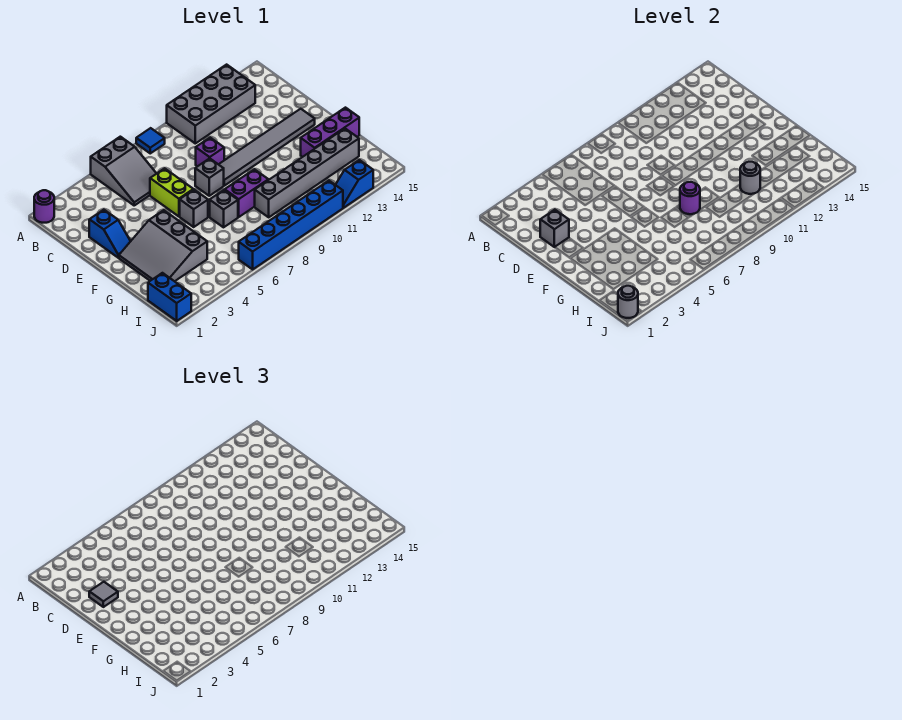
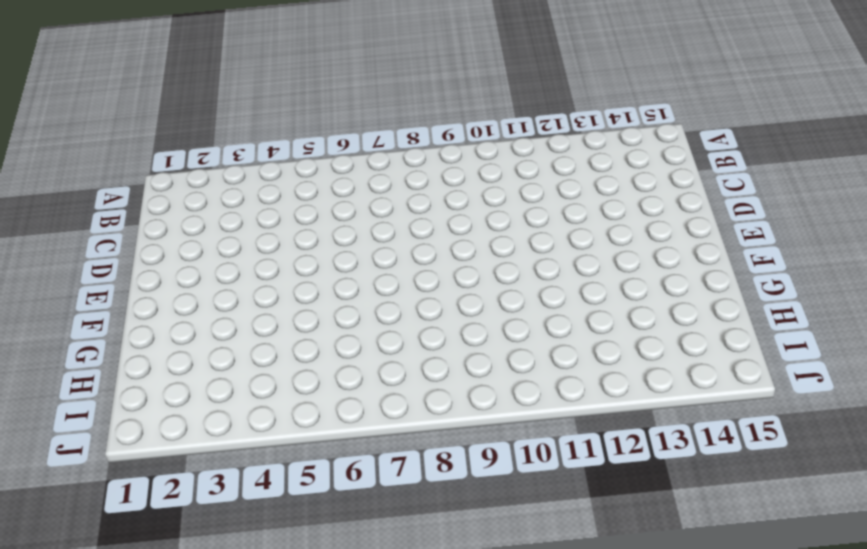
none -> purple round brick A1 level 1
none -> grey slope A5:C6 level 1 top A
none -> blue tile A8 level 1

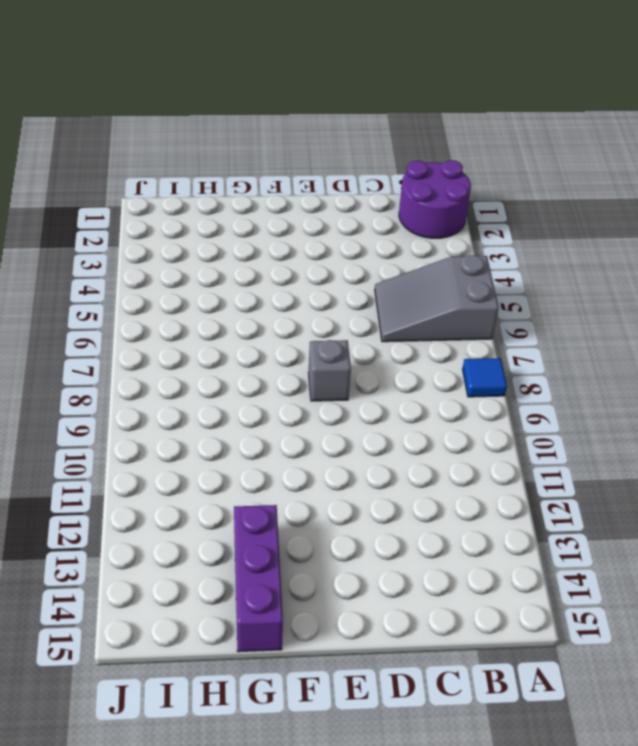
purple round brick A1:B2 level 1 -> purple round brick A1 level 1
none -> grey brick A10:B13 level 1
none -> blue slope D2:E2 level 1 top D
none -> lime brick D6:E6 level 1

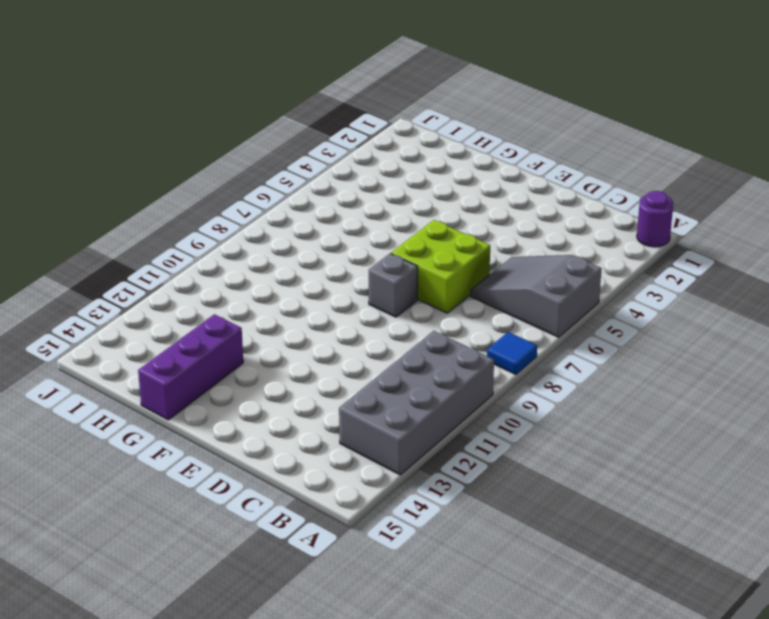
lime brick D6:E7 level 1 -> lime brick D6:E6 level 1
none -> blue slope D2:E2 level 1 top D
none -> purple brick D9 level 1
none -> grey tile E9:E14 level 1

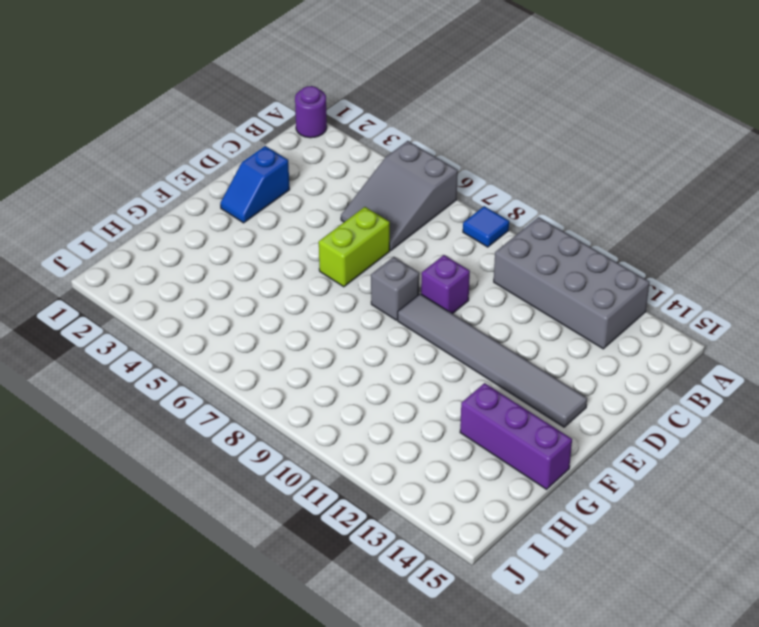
none -> grey slope F2:H4 level 1 top 4
none -> grey brick F6 level 1
none -> grey brick G7 level 1

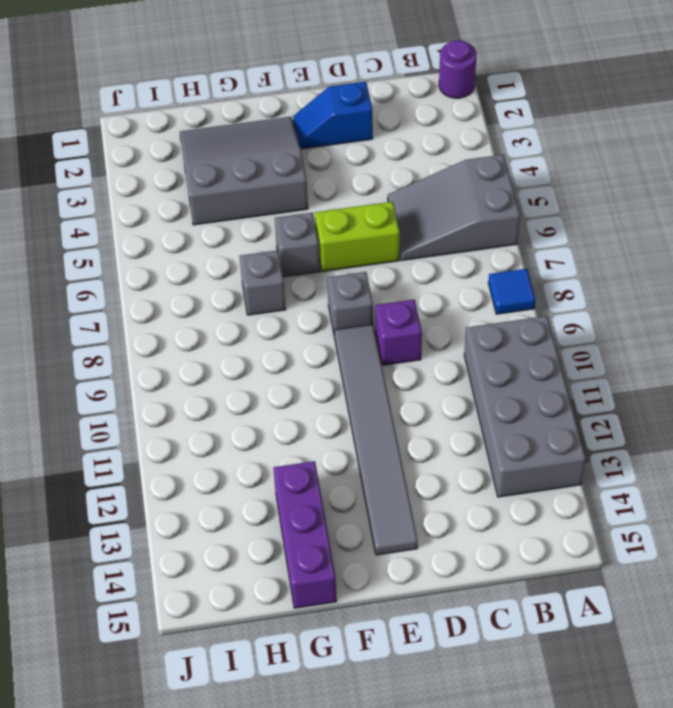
none -> purple brick G8:G9 level 1
none -> grey brick H9:H14 level 1
none -> blue brick I1:J1 level 1

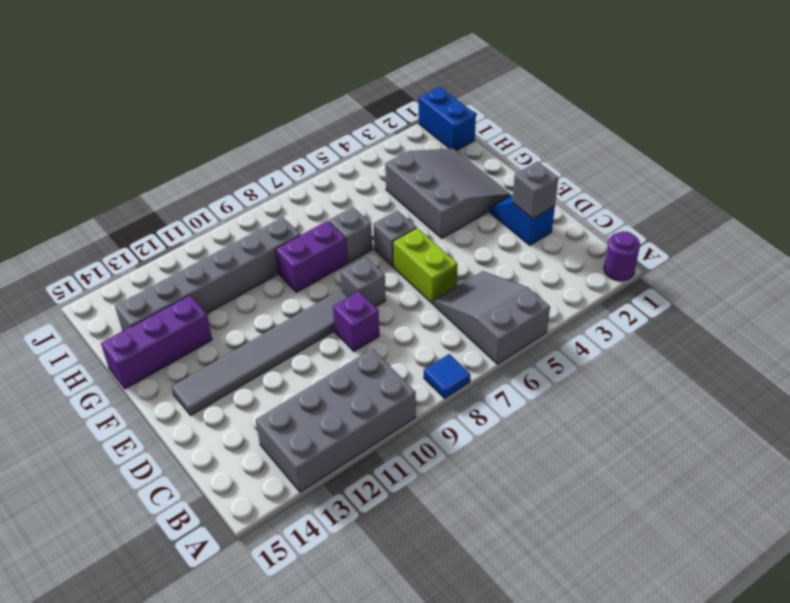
none -> blue brick J6:J11 level 1
none -> blue slope J12:J13 level 1 top 13
none -> purple round brick G8 level 2

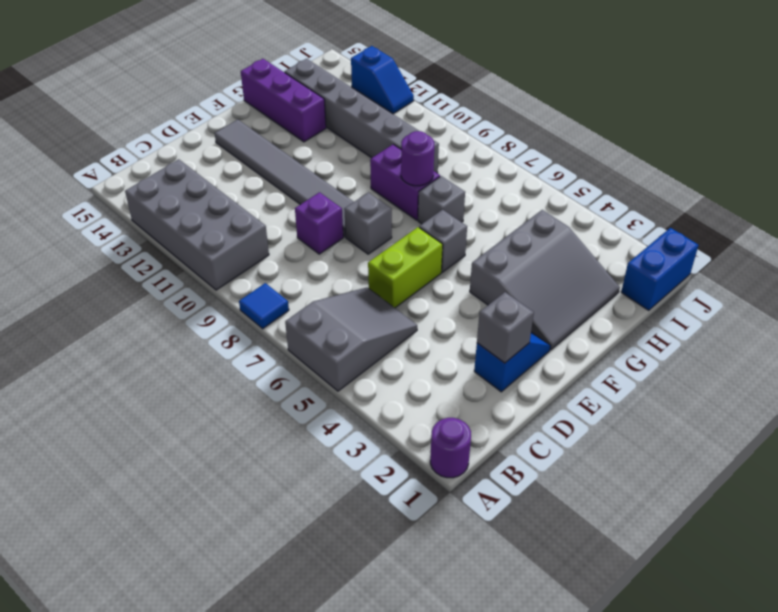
none -> blue brick J6:J11 level 1
none -> grey round brick H11 level 2
none -> grey round brick J1 level 2

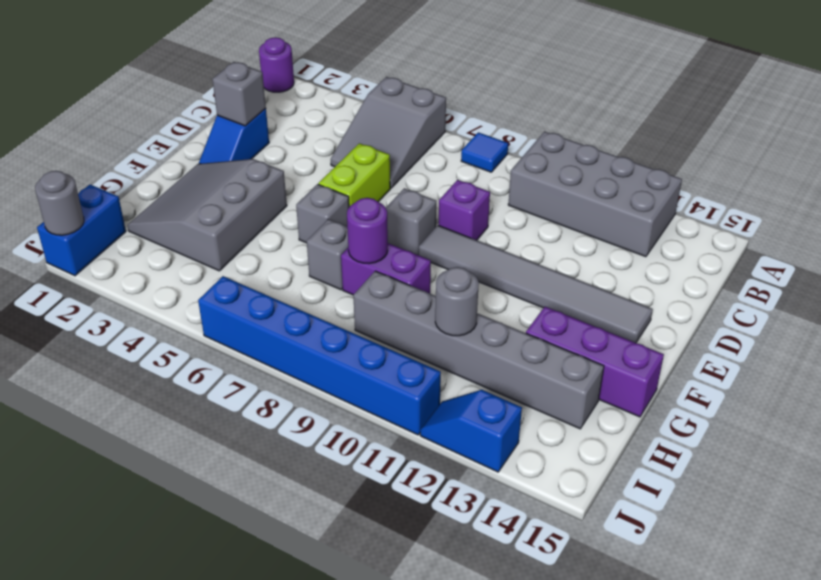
none -> grey tile D2 level 3

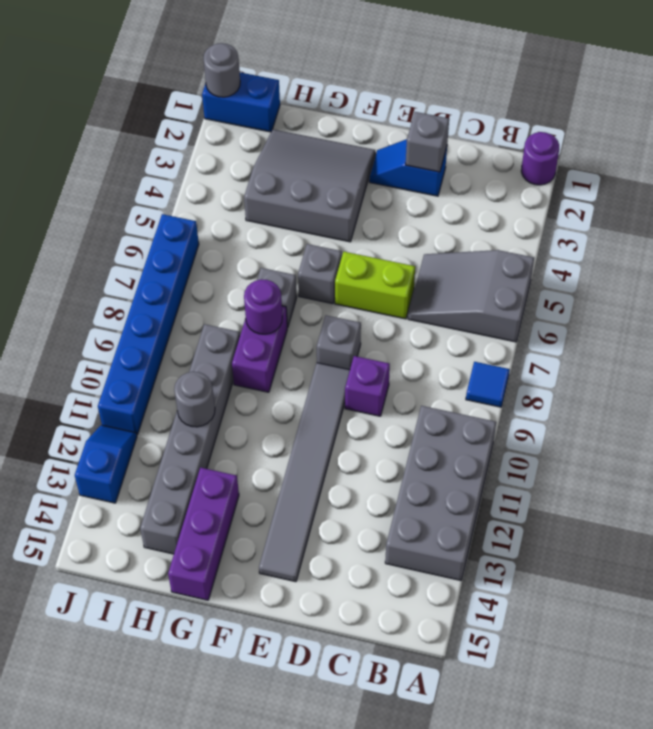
none -> grey tile D2 level 3

